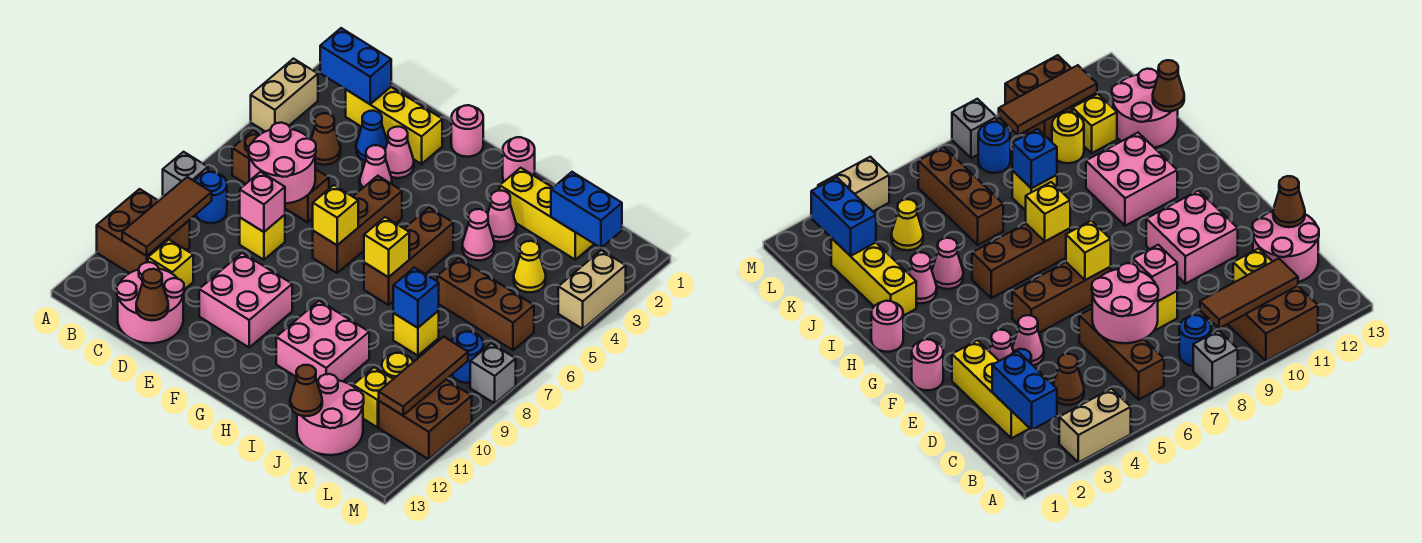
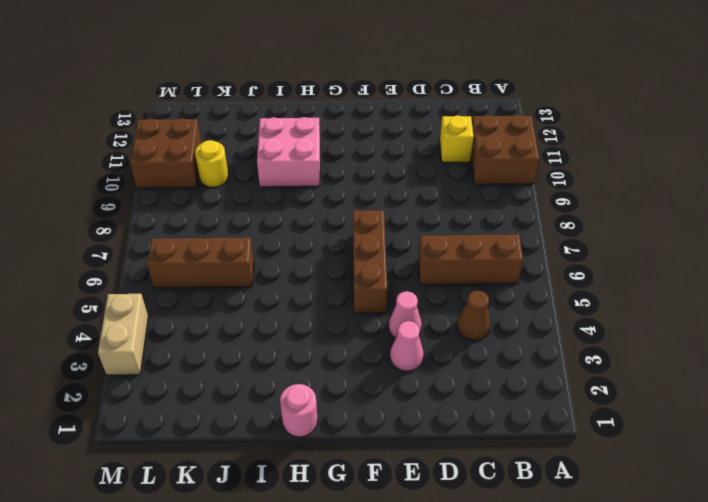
none -> tan brick A3:A4 level 1
none -> grey brick A8 level 1
none -> blue round brick B8 level 1
none -> yellow brick C2:E2 level 1

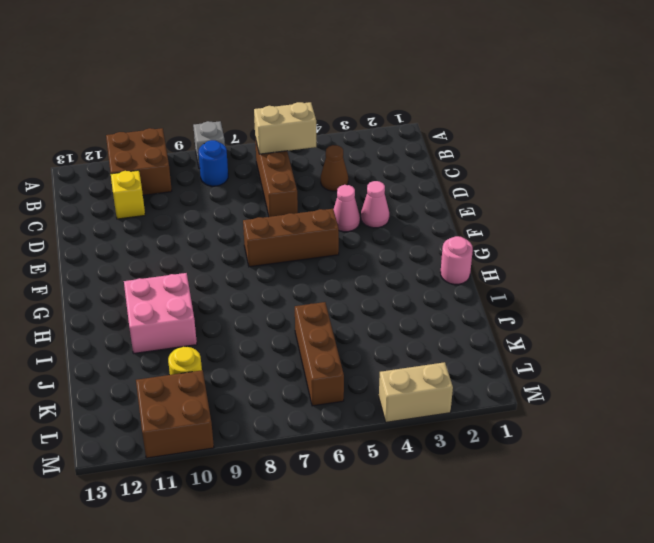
tan brick B5:B6 level 2 -> tan brick A3:A4 level 1
none -> yellow brick C2:E2 level 1
none -> pink round brick C12:D13 level 1
none -> blue cone D3 level 1
none -> yellow brick D8 level 1

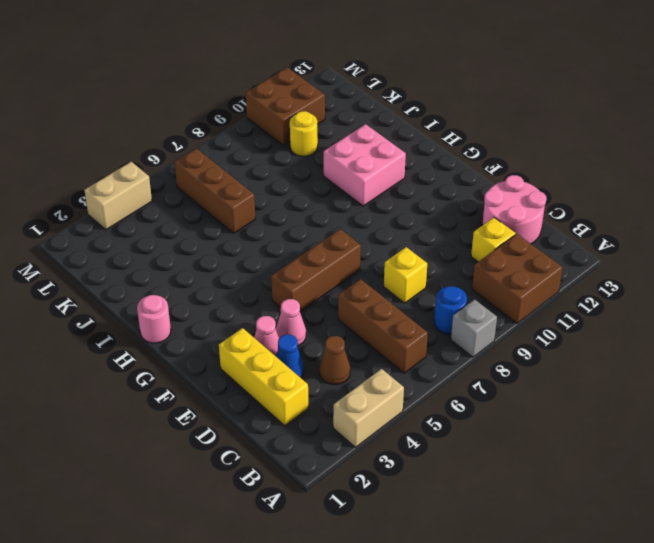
none -> pink brick E10:F11 level 1
none -> pink round brick F1 level 1
none -> brown brick H5:H7 level 1
none -> yellow brick I2:K2 level 1

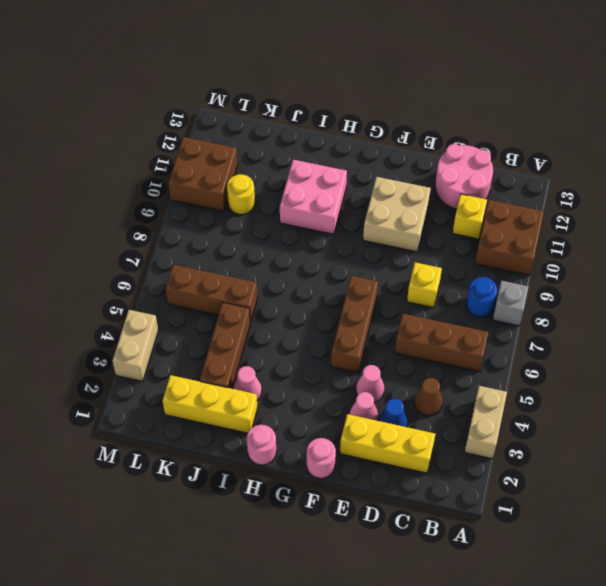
tan brick E10:F11 level 1 -> pink brick E10:F11 level 1
brown brick J3:J5 level 1 -> brown brick H5:H7 level 1
none -> pink cone I4 level 1
none -> yellow brick J8 level 1
none -> pink round brick J12:K13 level 1
none -> yellow cone K4 level 1

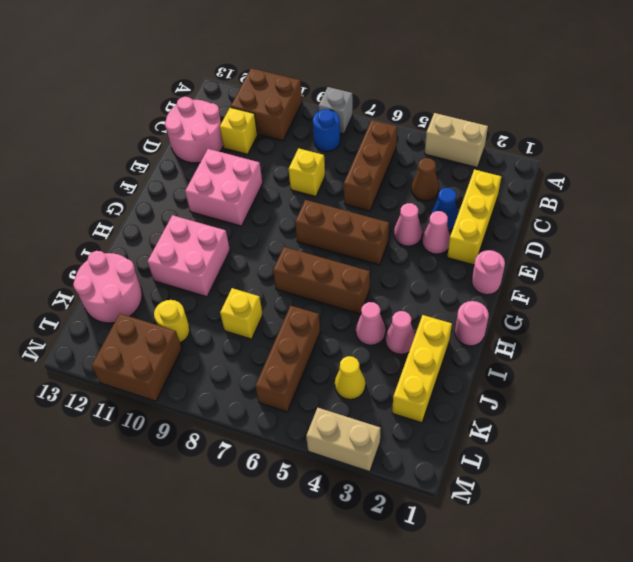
none -> yellow brick K11 level 1
none -> blue round brick L8 level 1
none -> grey brick M8 level 1
none -> blue brick B2:C2 level 2

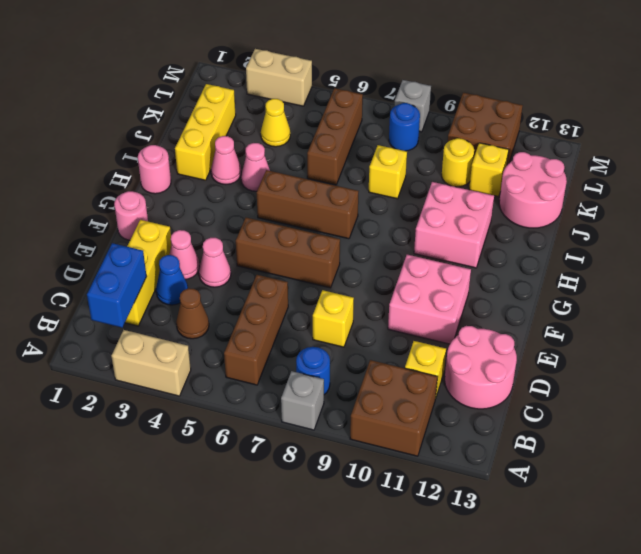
none -> brown tile B9:B11 level 2
none -> pink round brick C6:D7 level 2
none -> pink brick D8 level 2
none -> brown cone D13 level 2

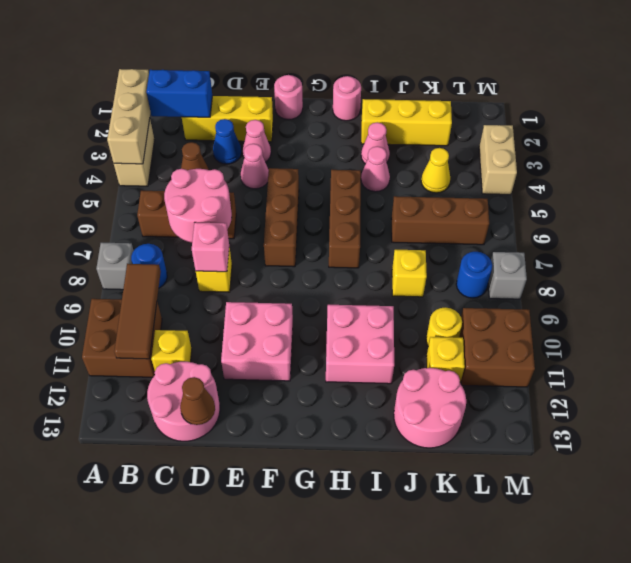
tan brick A2:A4 level 2 -> none
none -> yellow brick F7 level 2
none -> yellow brick H7 level 2
none -> blue brick J8 level 2
none -> brown cone J13 level 2

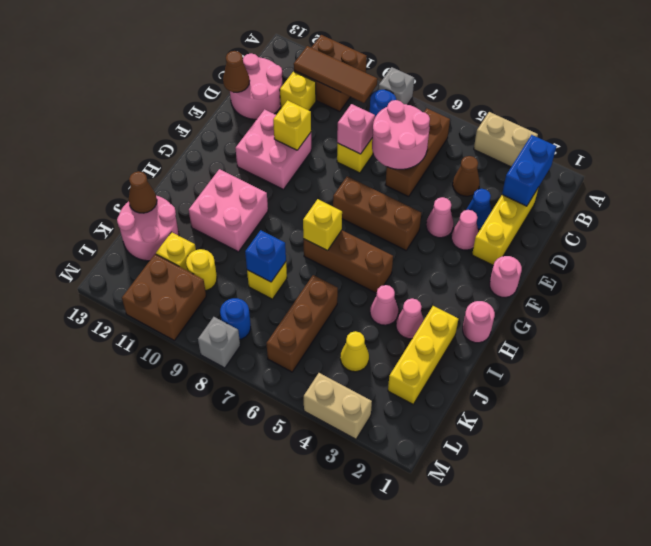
yellow brick E10 level 2 -> yellow brick F7 level 2
none -> blue brick K2:L2 level 2
none -> brown tile L9:L11 level 2

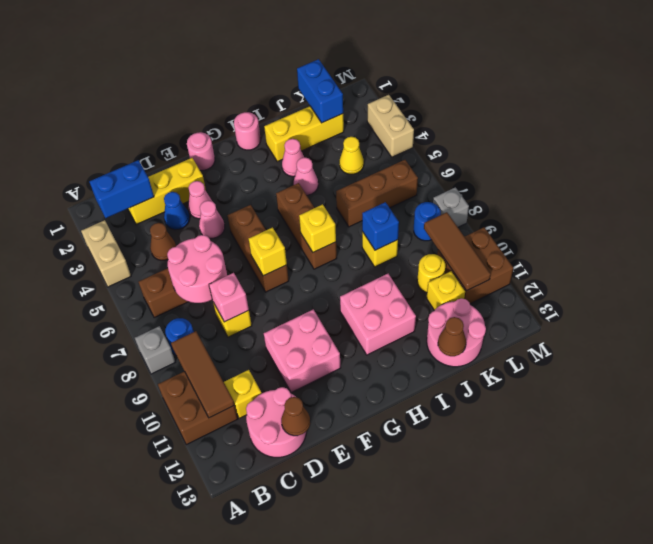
blue brick K1:K2 level 2 -> blue brick K2:L2 level 2

